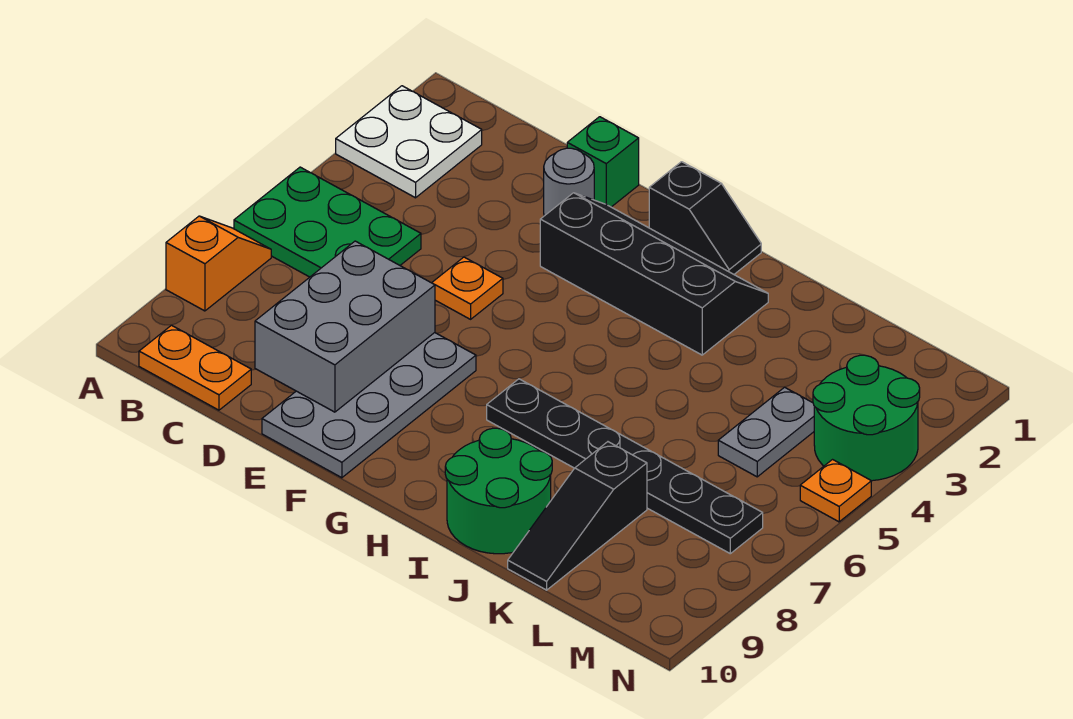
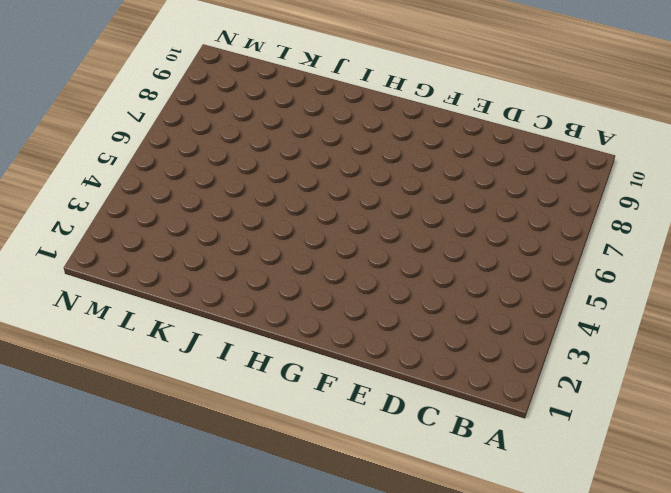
none -> white plate A2:B3 level 1
none -> green plate A5:C6 level 1
none -> orange slope A7:A8 level 1 top 8

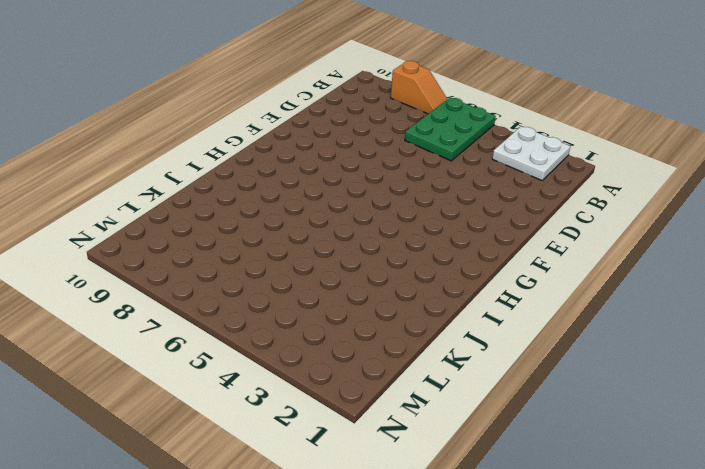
none -> orange plate B10:C10 level 1
none -> green brick E1 level 1
none -> grey round brick E2 level 1

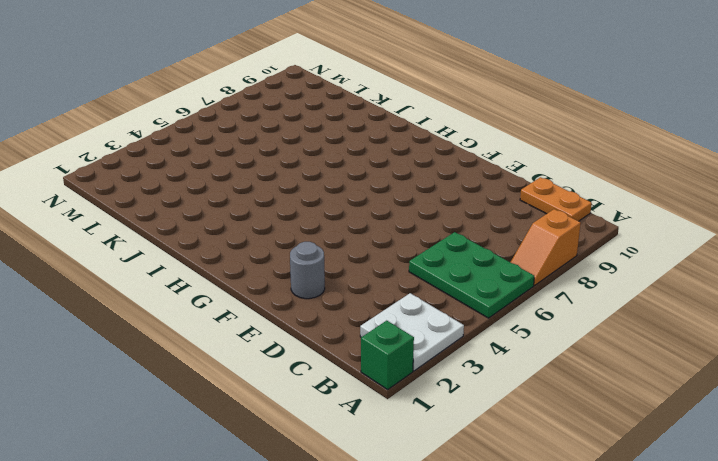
green brick A1 level 1 -> green brick E1 level 1
none -> orange plate E5 level 1
none -> grey plate E7:F10 level 1
none -> black slope F2:I3 level 1 top 3

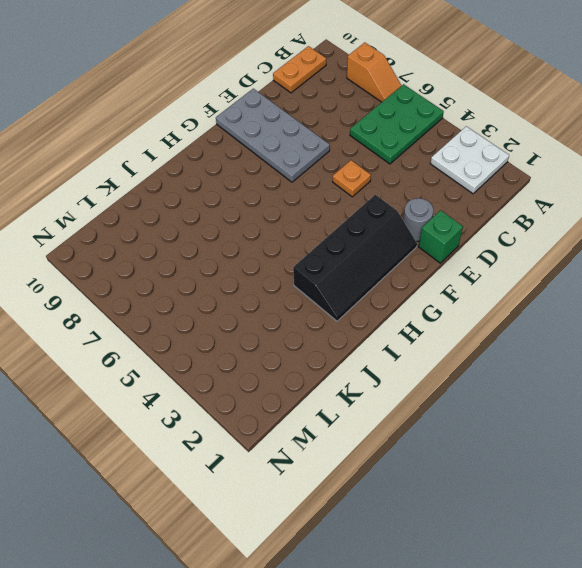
none -> black slope G1:H1 level 1 top G
none -> black plate H7:M7 level 1
none -> green round brick I9:J10 level 1

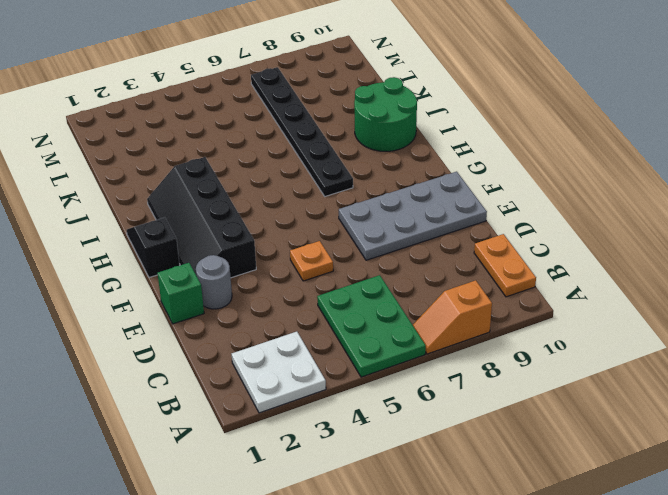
none -> black slope K8:K10 level 1 top 8
none -> grey plate L4:L5 level 1
none -> green round brick M3:N4 level 1

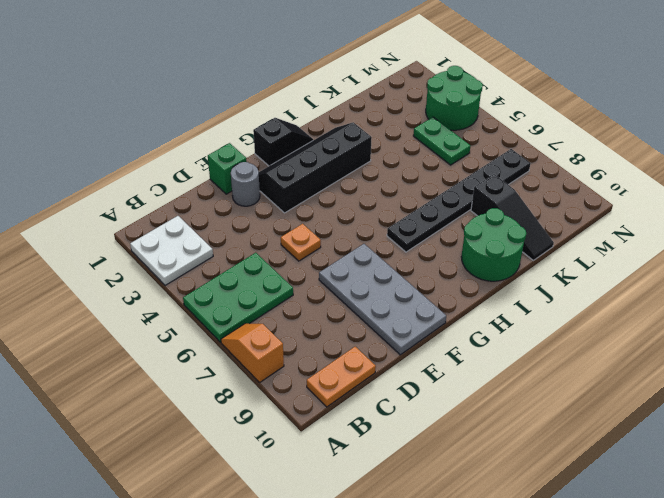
green plate L4:L5 level 1 -> grey plate L4:L5 level 1
none -> orange plate N5 level 1
none -> grey brick D7:E9 level 2

